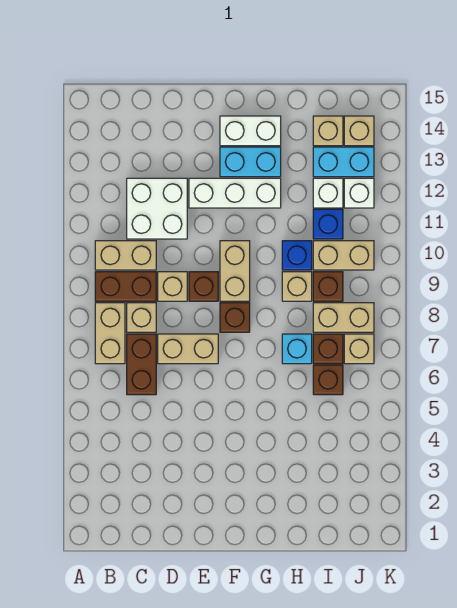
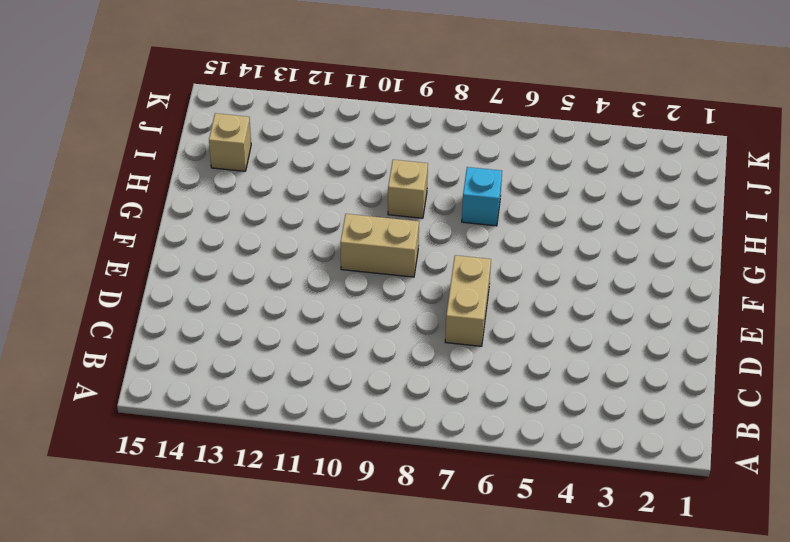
none -> tan brick B7:B8 level 1
none -> brown brick B9:C9 level 1
none -> tan brick B10:C10 level 1

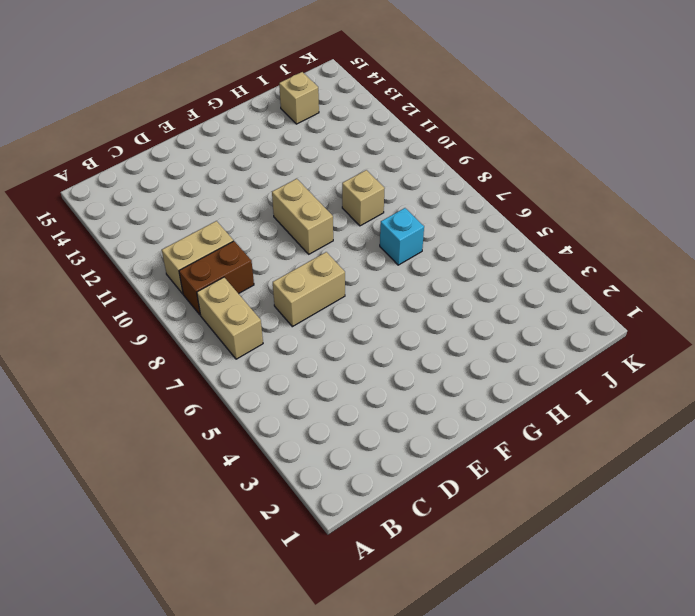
none -> brown brick C6:C7 level 1
none -> tan brick C8 level 1
none -> white brick C11:D12 level 1

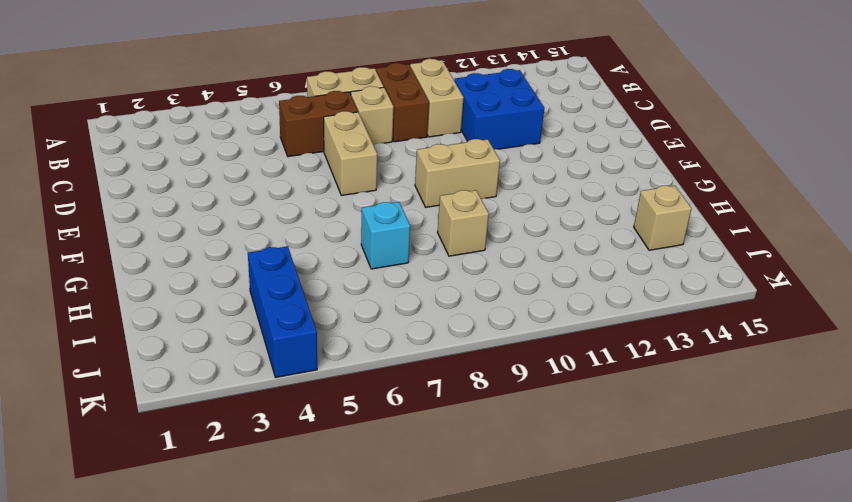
blue brick C11:D12 level 1 -> white brick C11:D12 level 1
blue brick I4:K4 level 1 -> none
none -> tan brick D9 level 1
none -> brown brick E9 level 1
none -> white brick E12:G12 level 1

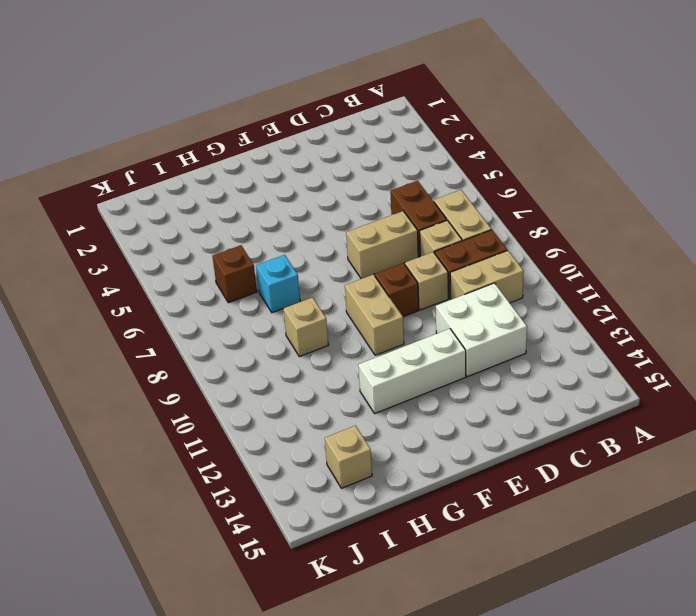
none -> brown brick F8 level 1
none -> cyan brick F13:G13 level 1
none -> white brick F14:G14 level 1

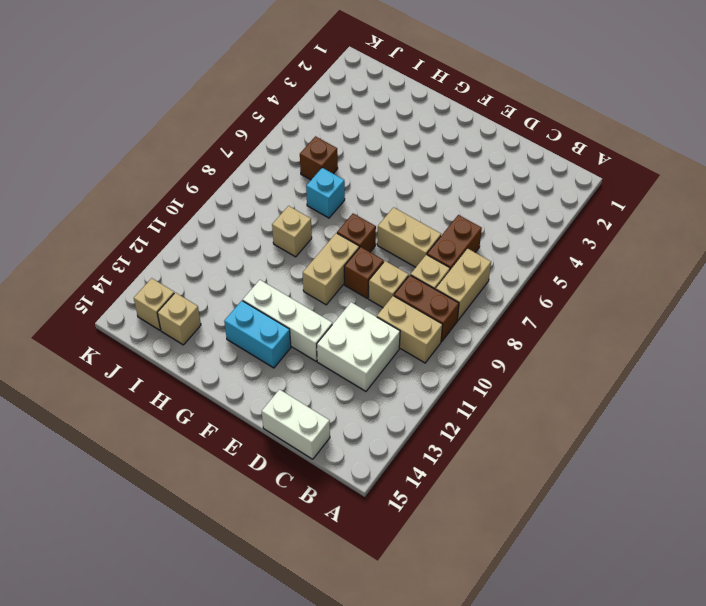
white brick C15:D15 level 1 -> white brick F14:G14 level 1
none -> blue brick H10 level 1
none -> brown brick I7 level 1
none -> tan brick I8:J8 level 1

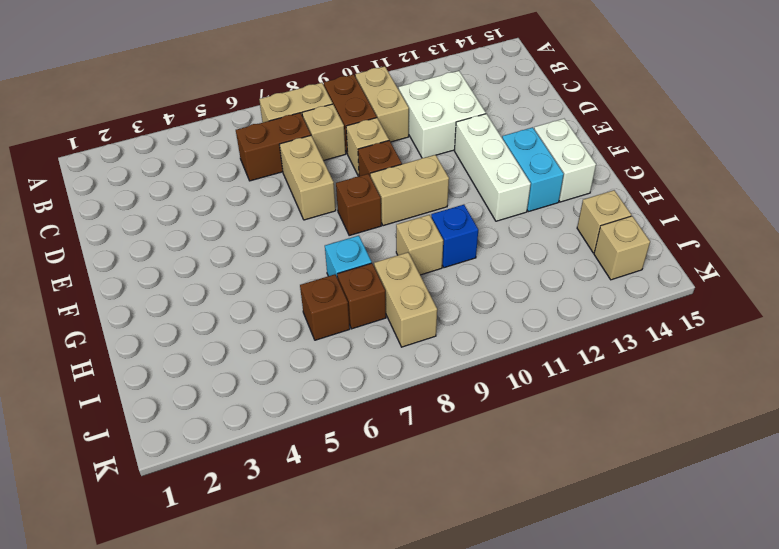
none -> brown brick I9 level 1
none -> tan brick I10:J10 level 1
none -> blue brick I11 level 1

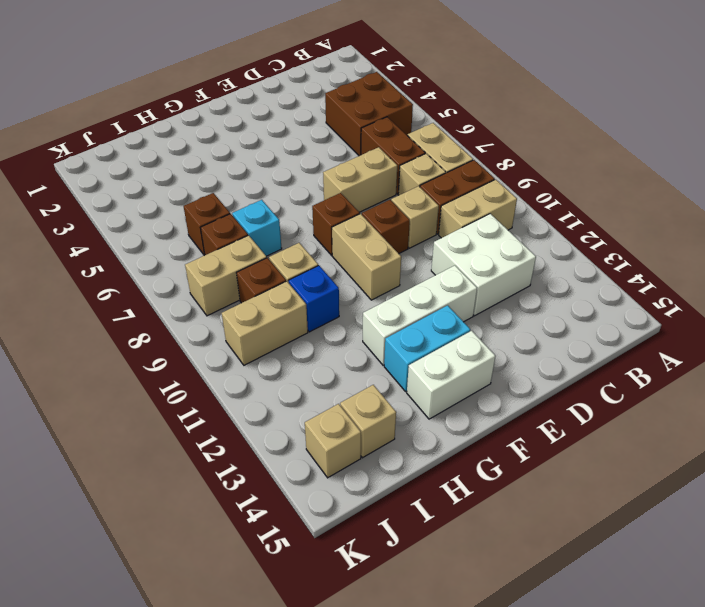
brown brick B4:C5 level 1 -> none
none -> blue brick I11 level 1
none -> white brick I12 level 1
none -> cyan brick I13:J13 level 1

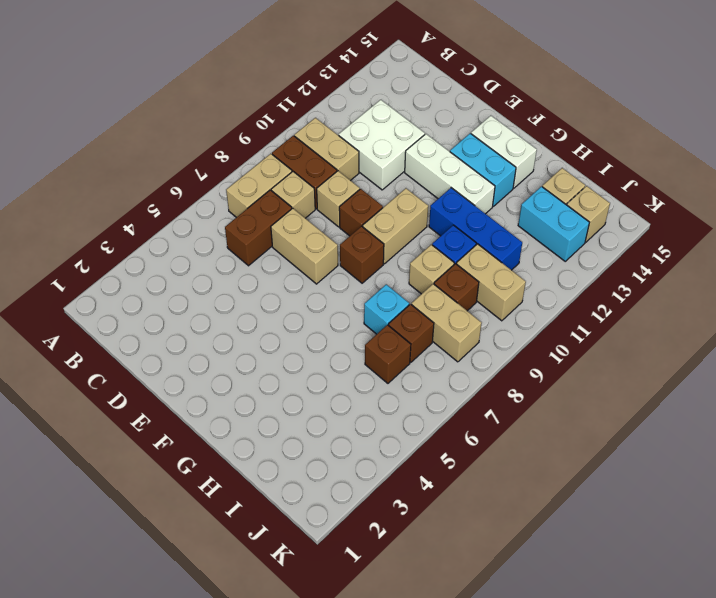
blue brick G11:I11 level 1 -> blue brick I11 level 1
none -> white brick I12 level 1
none -> tan brick J7 level 1
none -> white brick J12 level 1

